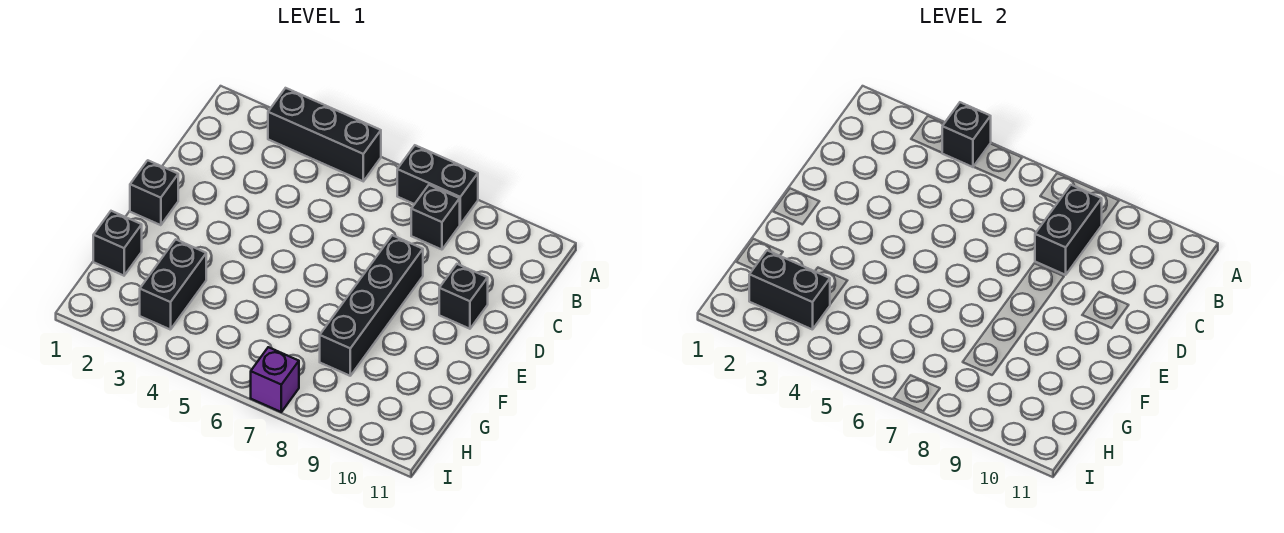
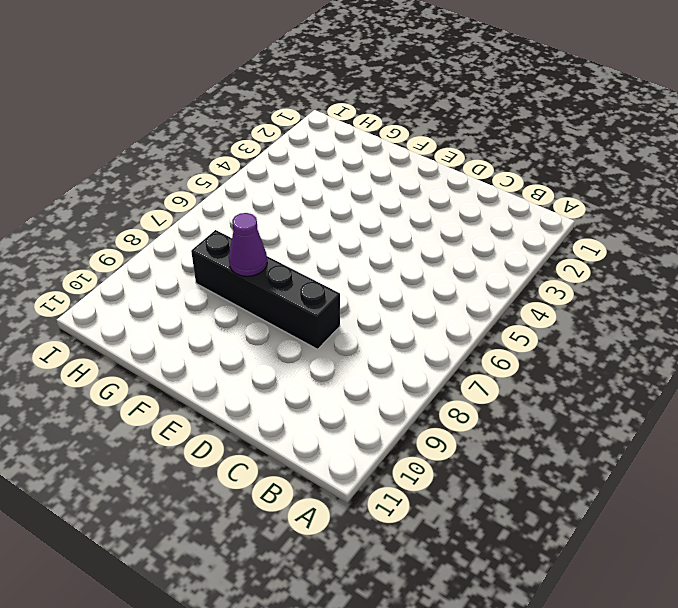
purple cone F8 level 2 -> none
none -> black brick A3:A5 level 1
none -> black brick A7:A8 level 1
none -> black brick B8 level 1

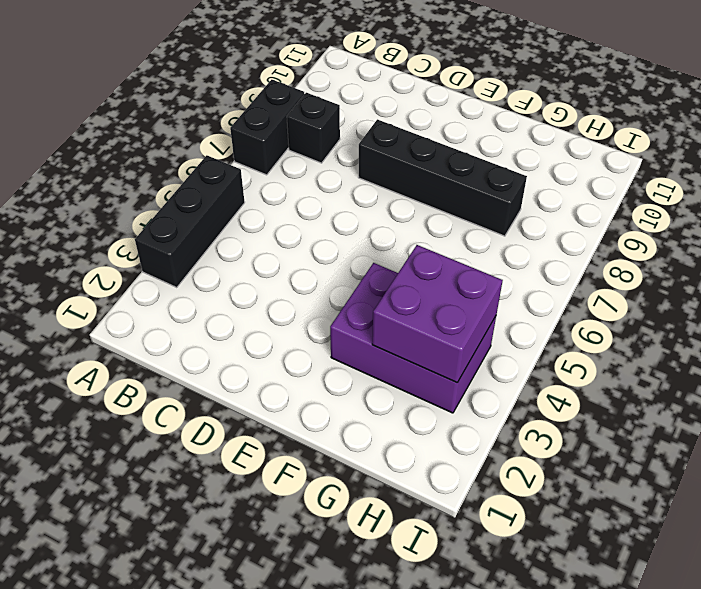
purple brick F3:H4 level 1 -> black brick G3:H3 level 1
purple brick G3:H4 level 2 -> black brick H2:H3 level 2
none -> black brick D10 level 1
none -> black brick E1 level 1
none -> black brick G1 level 1

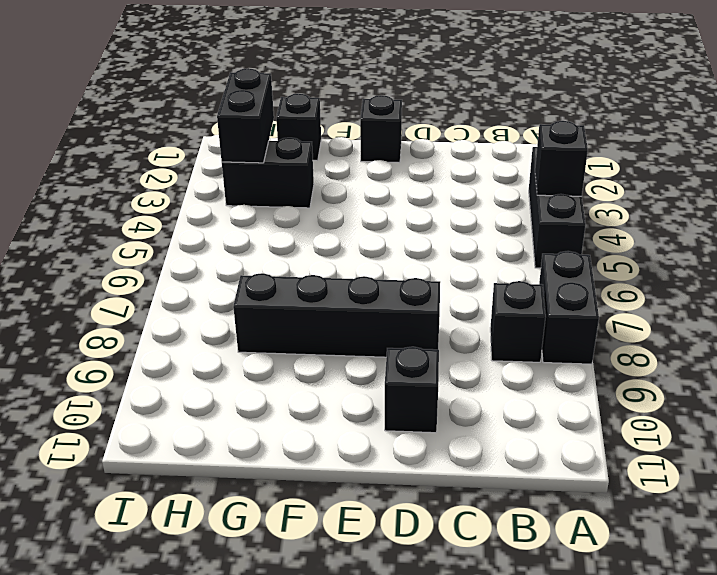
none -> purple brick I7 level 1
none -> black brick B8:C8 level 2

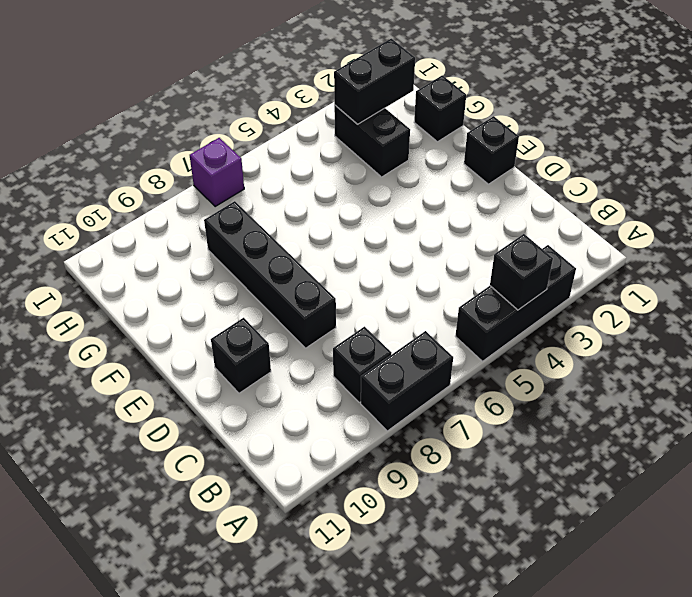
none -> black brick B8:C8 level 2

